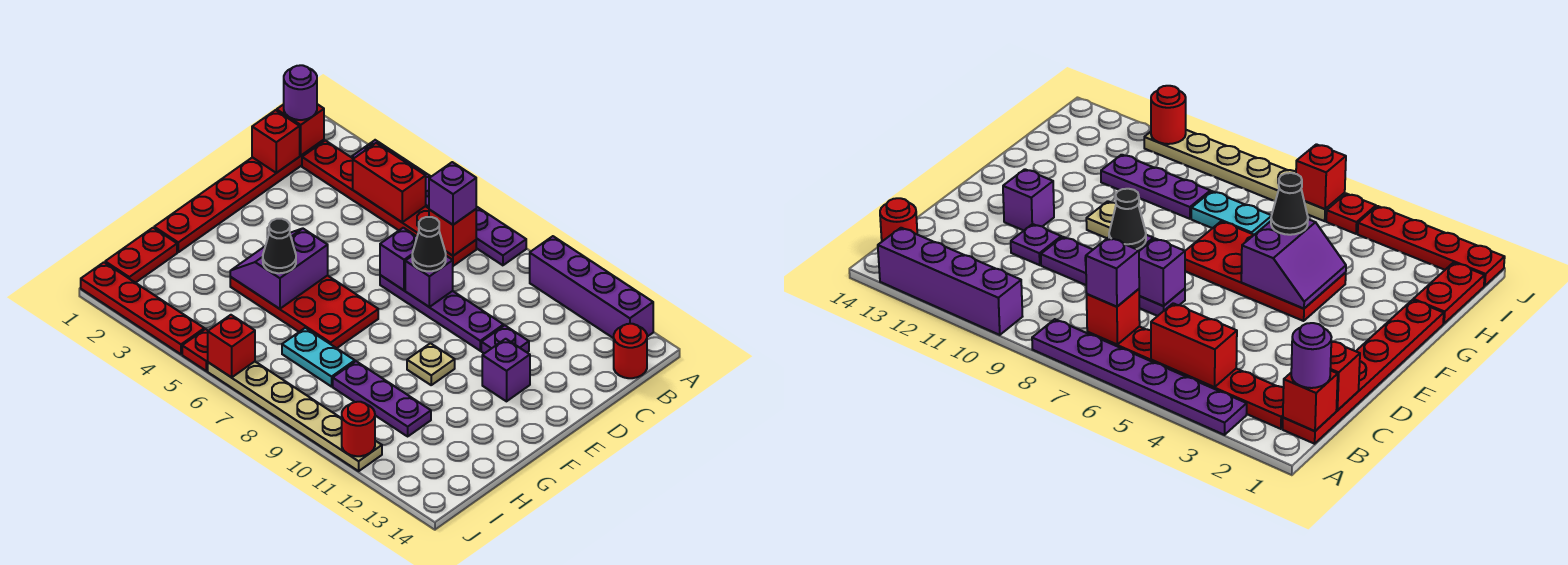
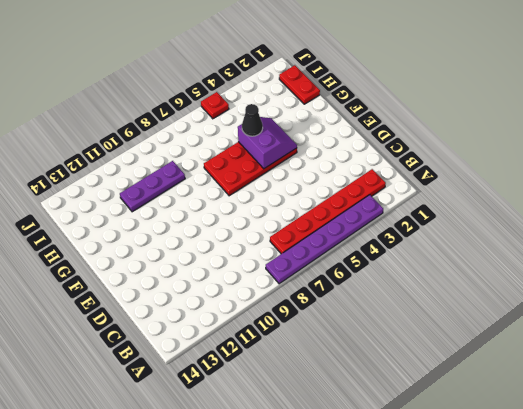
none -> purple brick A10:A13 level 1
none -> red plate B1:G1 level 1
none -> red round brick B14 level 1

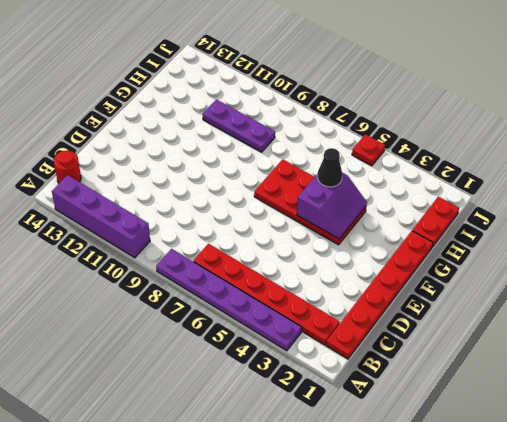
none -> purple plate D7:D10 level 1
none -> purple plate D11 level 1
none -> purple brick E12 level 1

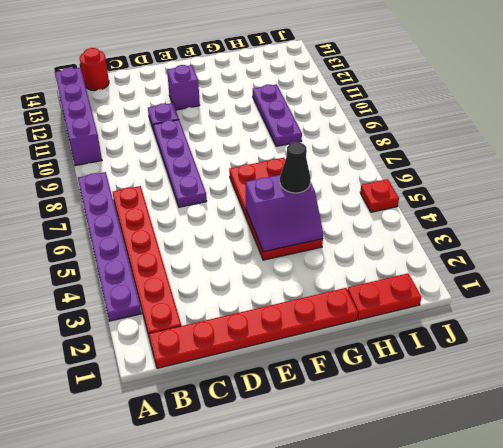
none -> tan plate F10 level 1
none -> cyan plate H7:H8 level 1
none -> red plate J1:J4 level 1

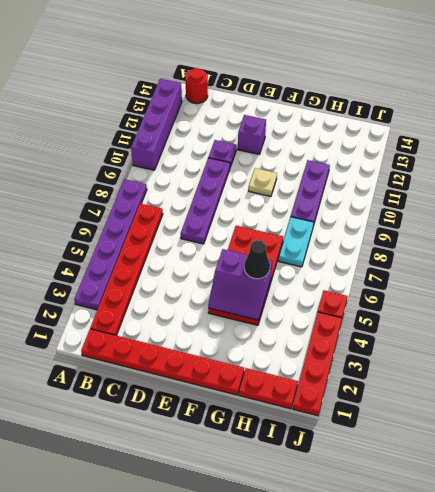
none -> tan plate J6:J11 level 1
none -> red brick B1 level 2
none -> red brick B4:B5 level 2

